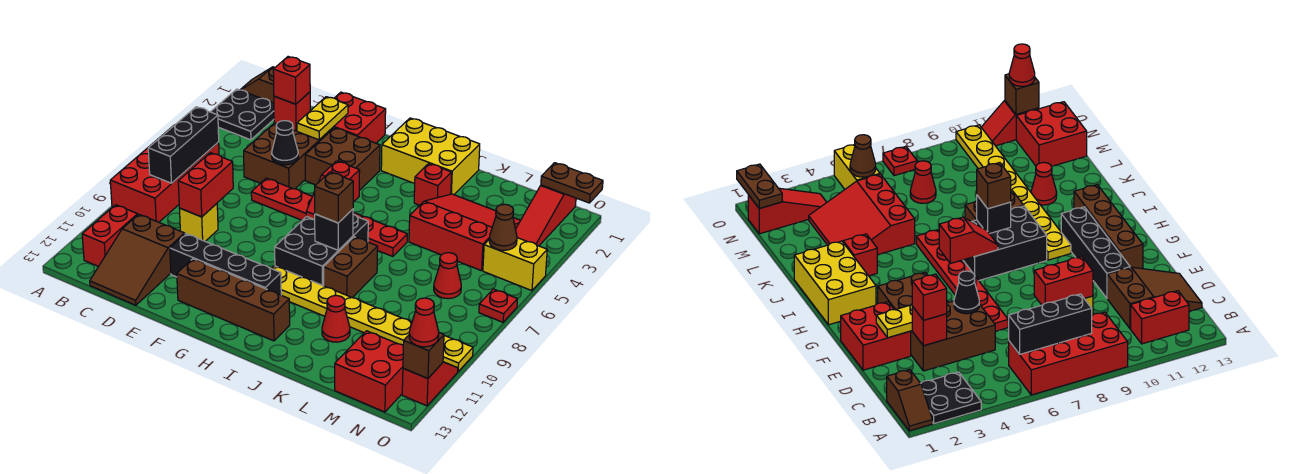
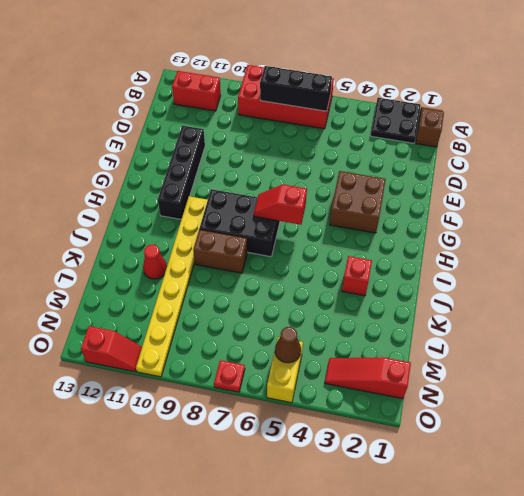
none -> brown slope C11:D13 level 1 top 11
none -> brown brick D3:E5 level 1
none -> yellow brick D9 level 1
none -> red brick E1:F2 level 1

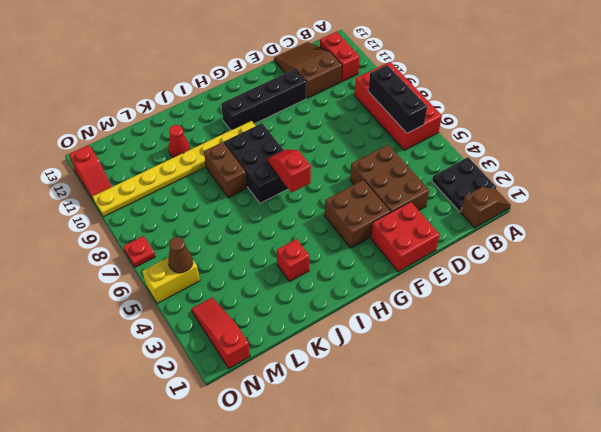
none -> yellow brick D9 level 1
none -> red plate E6:J6 level 1
none -> brown brick F12:I12 level 1
none -> yellow brick H1:J2 level 1

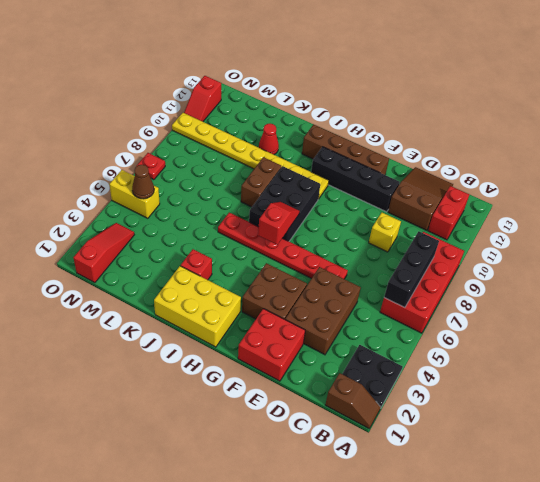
none -> red slope K3:M5 level 1 top 5
none -> red cone M7 level 1
none -> red brick M12:N13 level 1
none -> red brick D3 level 2

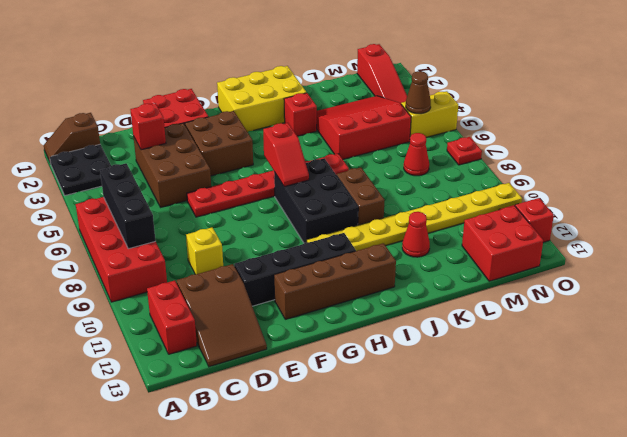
none -> red brick D8:D9 level 2
none -> yellow plate E2:E3 level 2
none -> black cone E5 level 2
none -> black brick I8 level 2

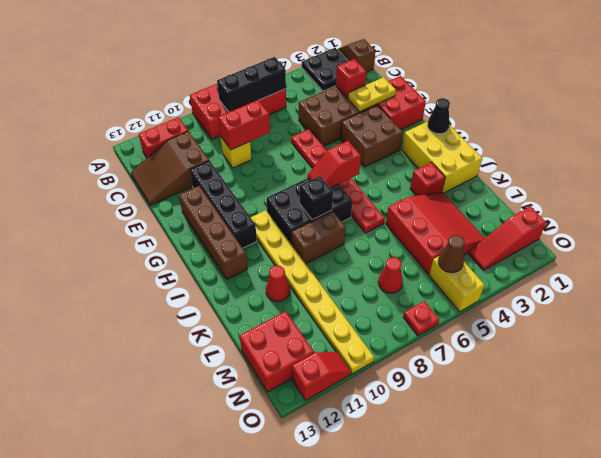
black cone H1 level 2 -> black cone E5 level 2
none -> brown plate N1:O1 level 2
none -> brown brick O12 level 2
none -> red brick D3 level 3
none -> brown brick I8 level 3

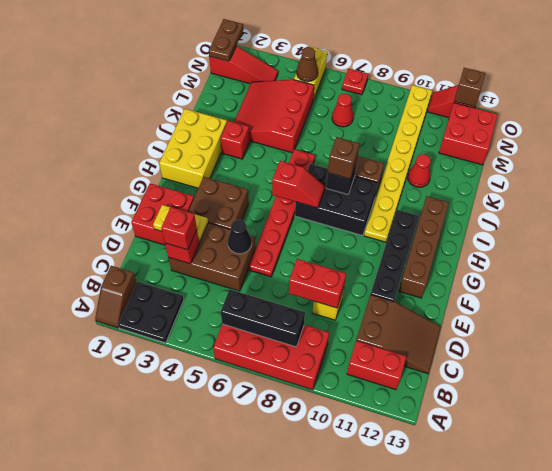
none -> red cone O12 level 3

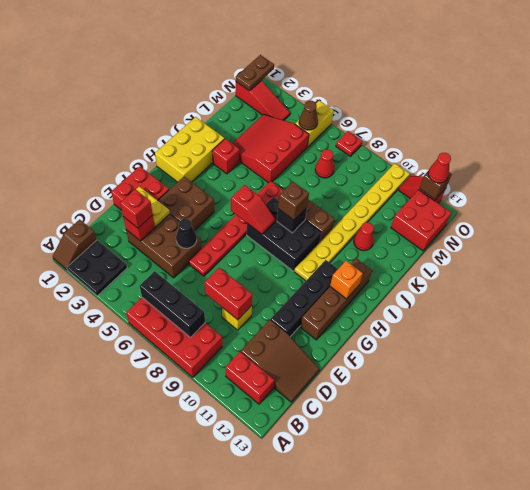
orange brick H12 level 2 -> none

